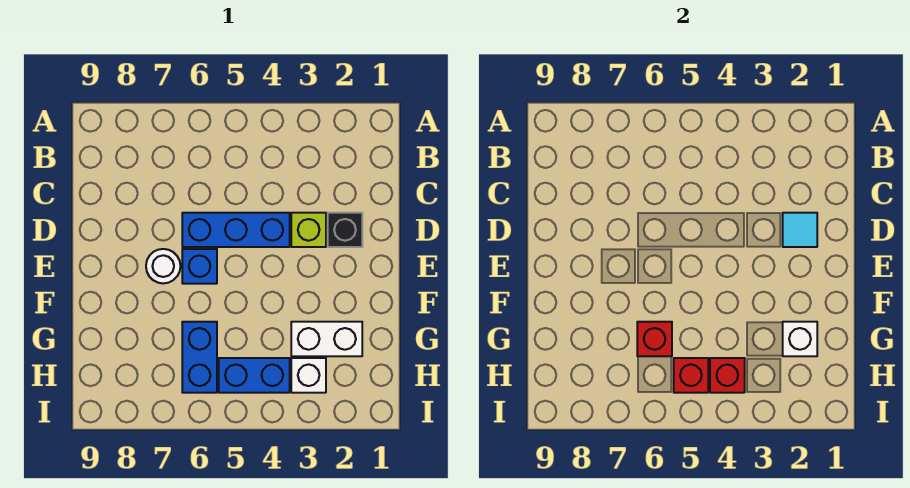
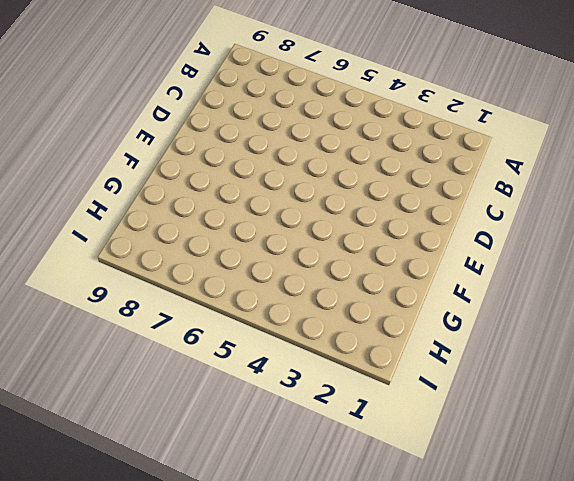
none -> black brick D2 level 1
none -> lime brick D3 level 1
none -> blue brick D4:D6 level 1

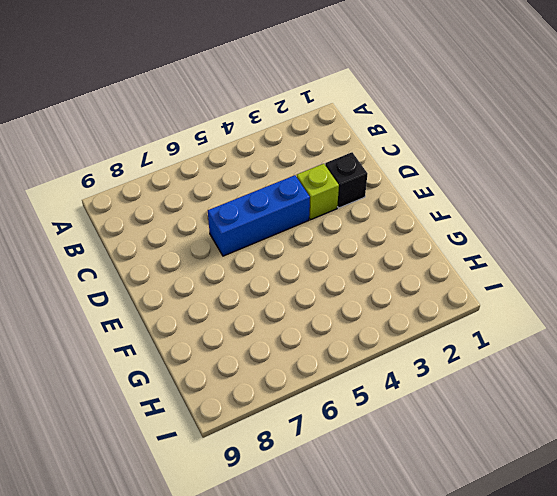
none -> blue brick E6 level 1
none -> white round brick E7 level 1
none -> white brick G2:G3 level 1

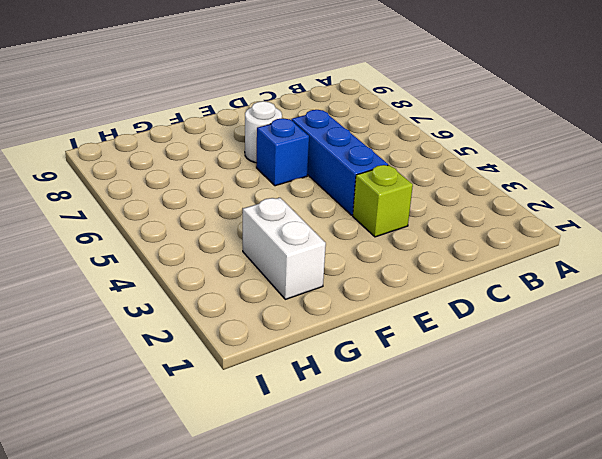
none -> black brick D2 level 1
none -> blue brick G6:H6 level 1
none -> white brick H3 level 1

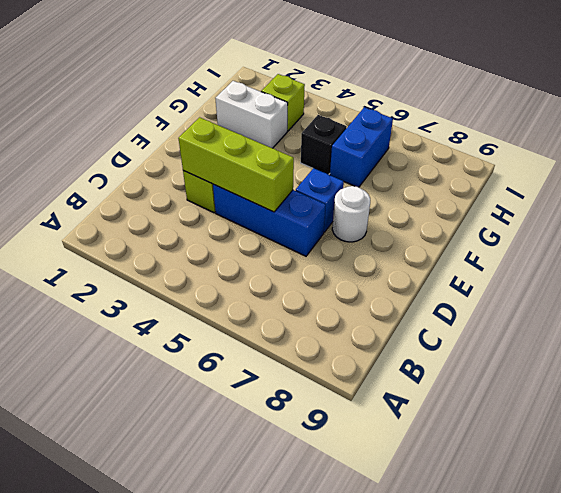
lime brick D3:D5 level 2 -> none
black brick G5 level 1 -> black brick D2 level 1
lime brick H3 level 1 -> white brick H3 level 1
none -> blue brick H4:H5 level 1
none -> cyan tile D2 level 2
none -> white brick G2 level 2

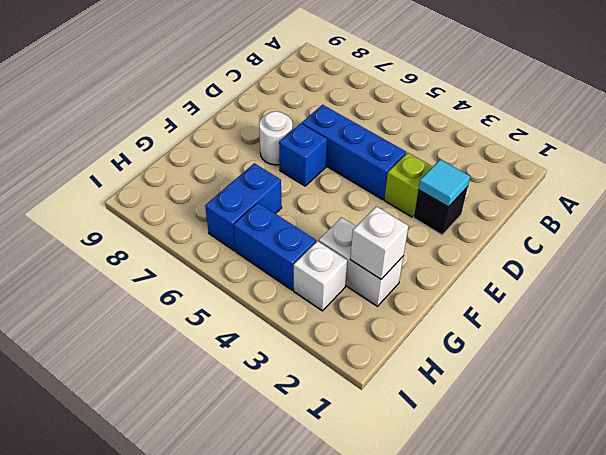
none -> red brick G6 level 2
none -> red brick H4 level 2
none -> red brick H5 level 2

